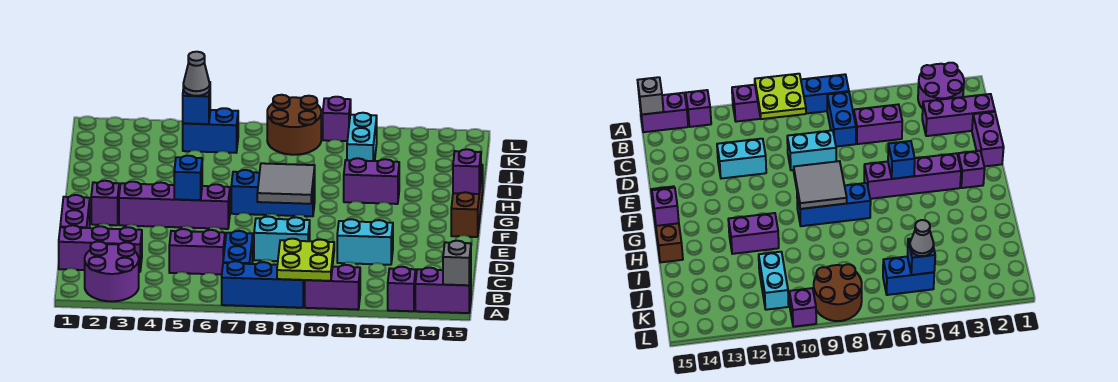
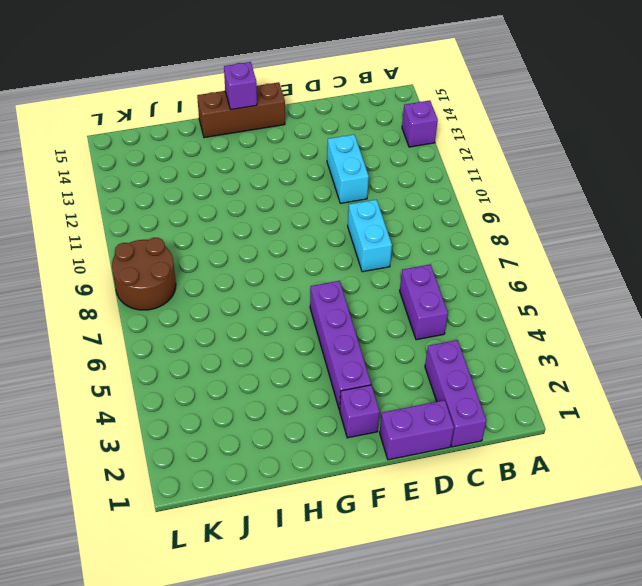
none -> purple round brick A2:B3 level 1
none -> blue brick A7:A9 level 1
none -> purple brick A10:A11 level 1

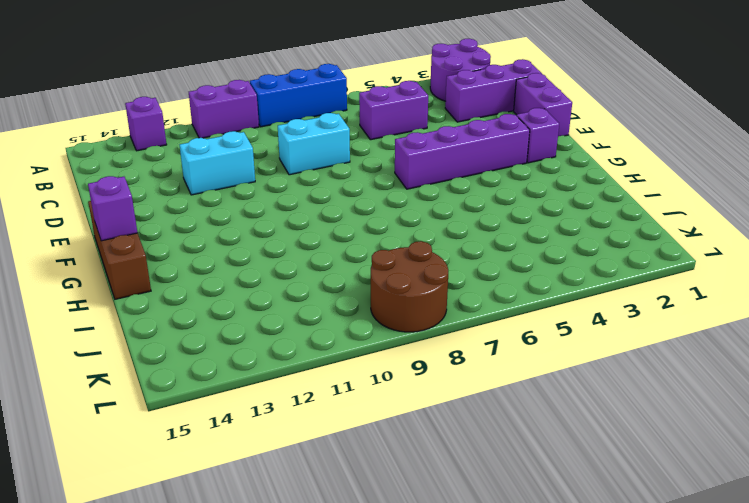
none -> purple brick A14:A15 level 1
none -> blue brick B7:C7 level 1
none -> blue brick G7:G9 level 1

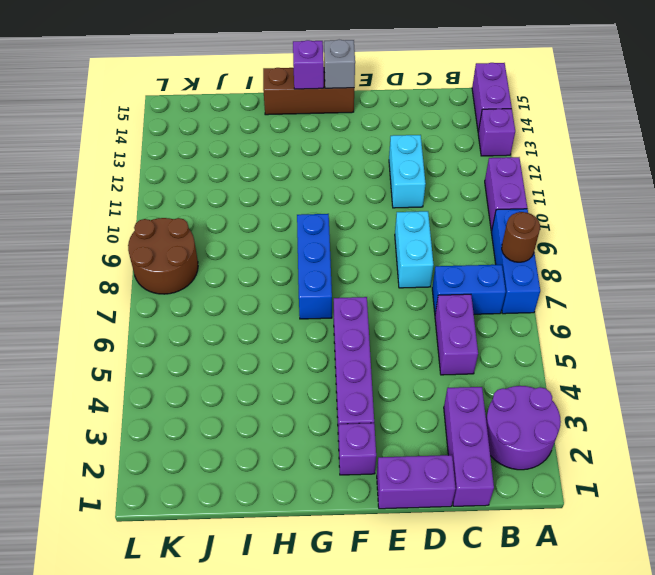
brown round brick A8 level 2 -> none
grey brick F15 level 2 -> grey brick A15 level 2
none -> purple brick H11:H12 level 1
none -> cyan brick J11:K11 level 1
none -> blue brick K5:K6 level 1

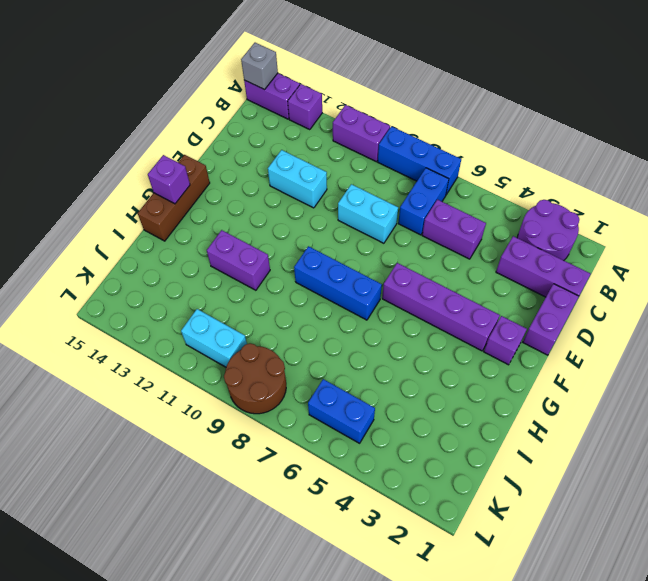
cyan brick K10:K11 level 1 -> cyan brick J11:K11 level 1
none -> purple brick L10 level 1
none -> lime plate A9:B10 level 2
none -> blue brick F5 level 2

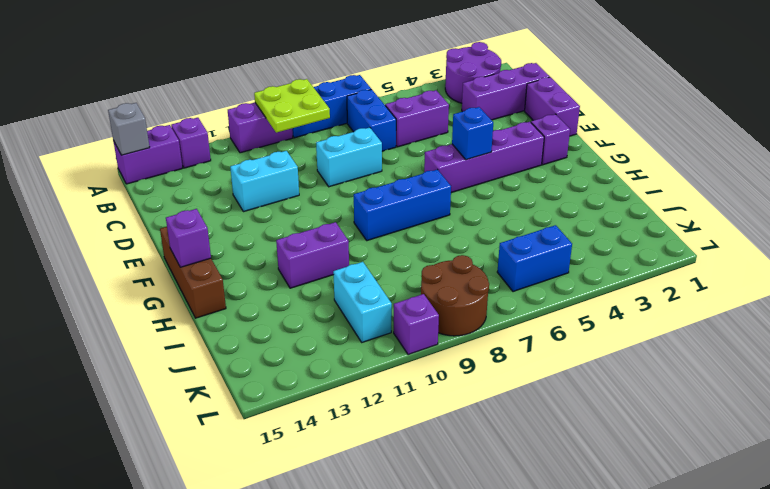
none -> grey tile F8:G9 level 2
none -> blue brick K5 level 2
none -> grey cone K5 level 3

